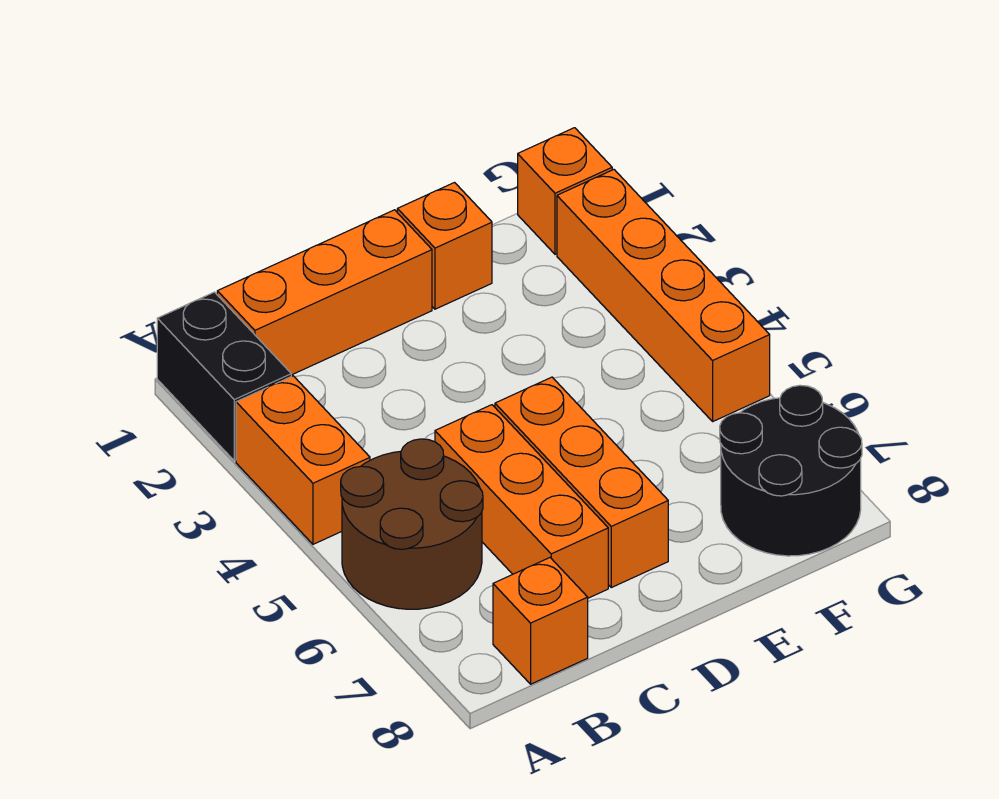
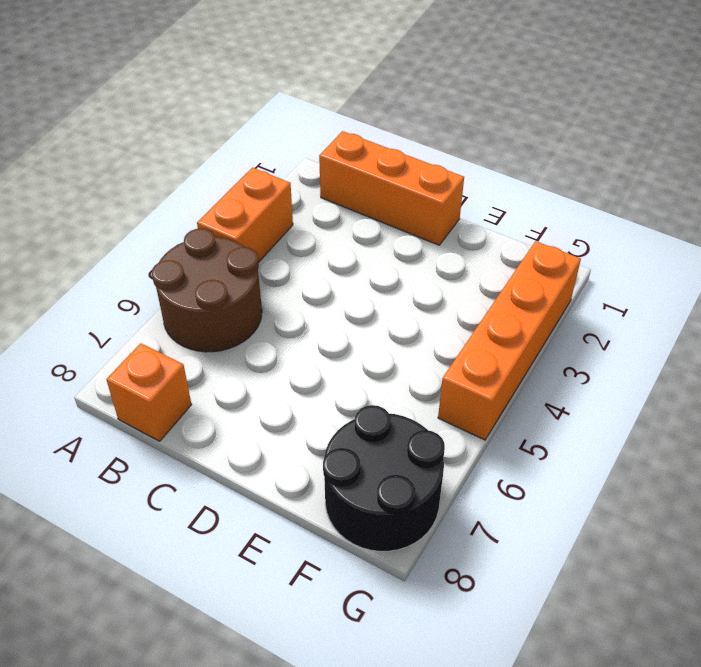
none -> black brick A1:A2 level 1
none -> orange brick C5:C7 level 1

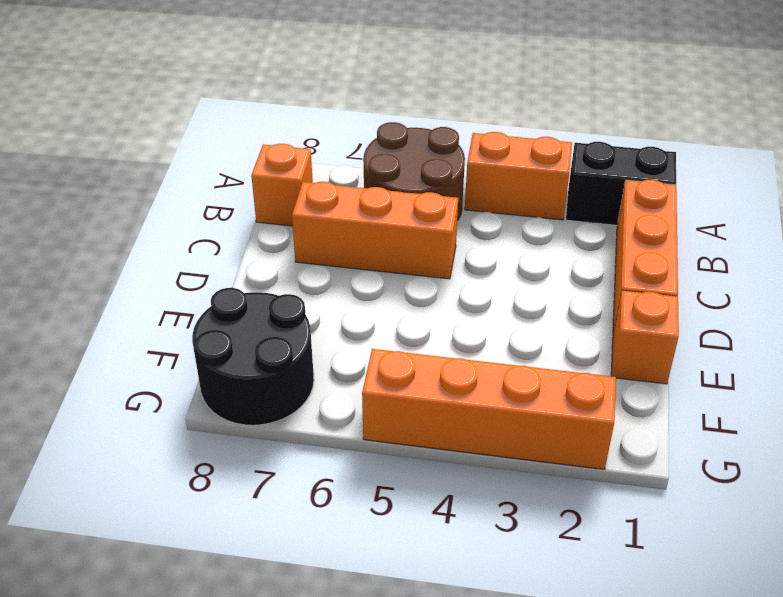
none -> orange brick D5:D7 level 1
none -> orange brick G1 level 1

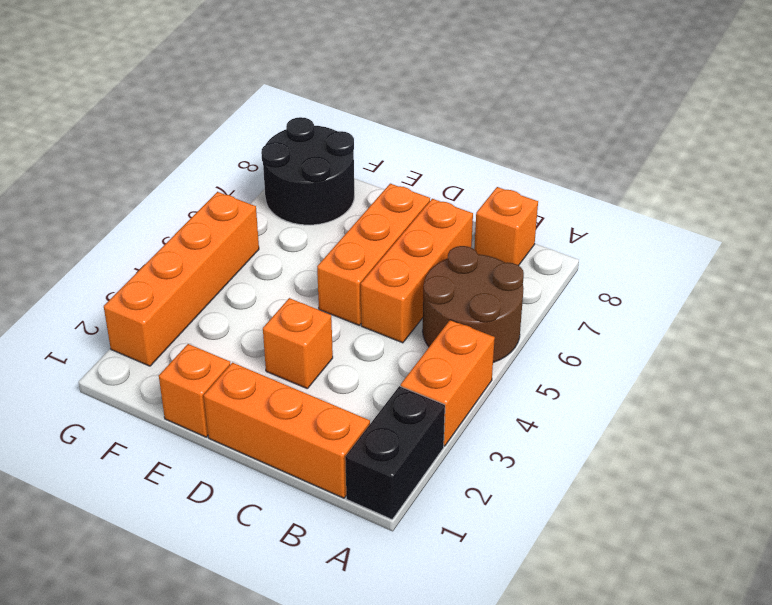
orange brick D3 level 1 -> orange brick G1 level 1

